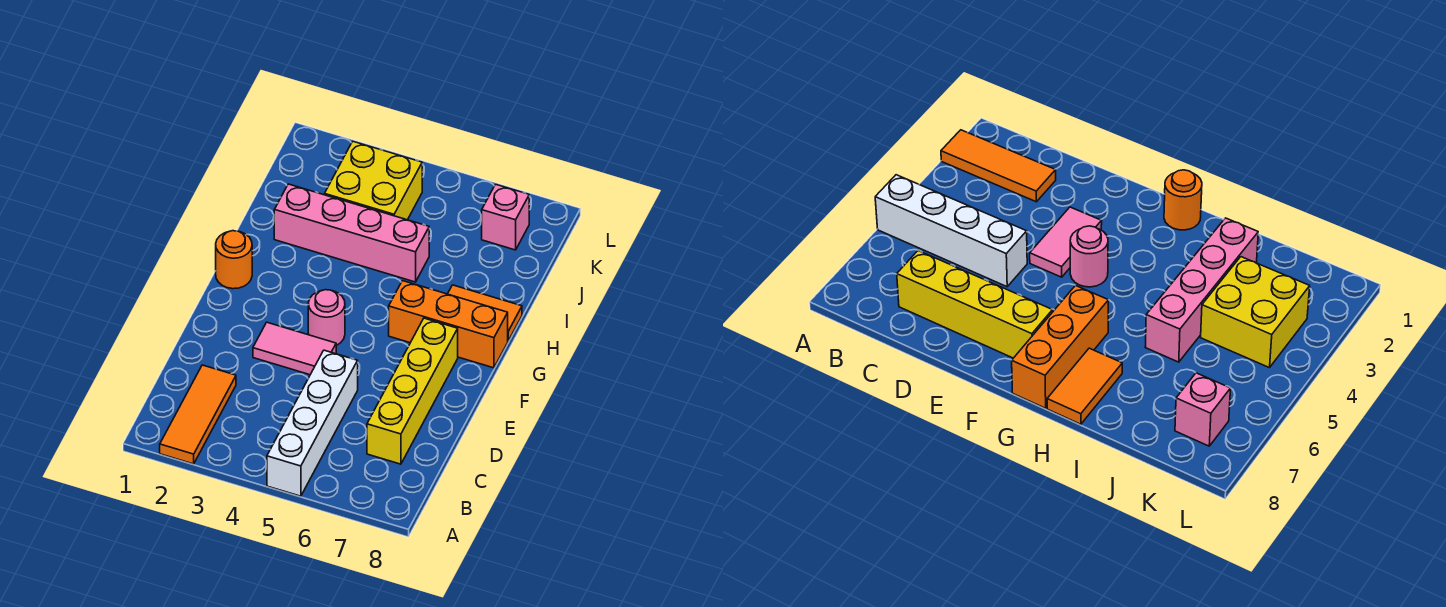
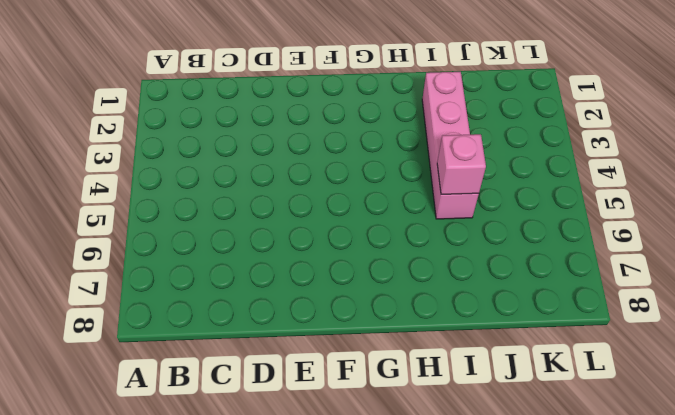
pink brick I5 level 2 -> pink brick K7 level 1
none -> orange tile A2:C2 level 1
none -> white brick A5:D5 level 1

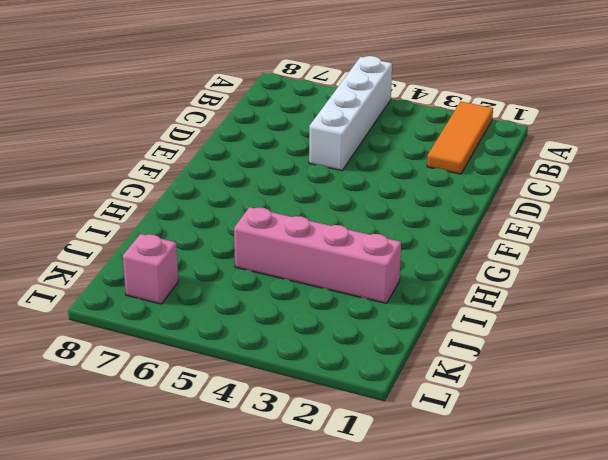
none -> yellow brick C7:F7 level 1
none -> pink tile E3:E4 level 1

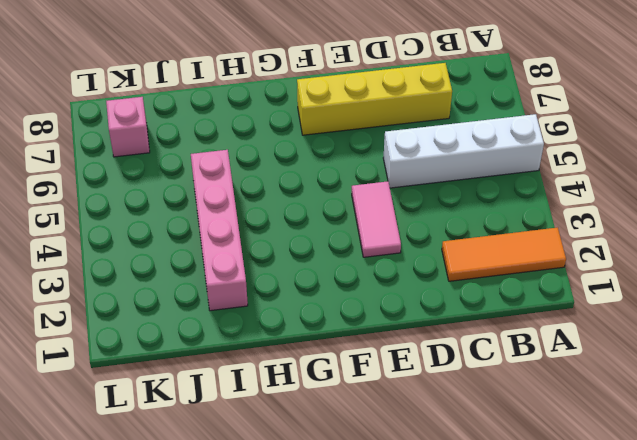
none -> pink round brick F4 level 1
none -> orange round brick G1 level 1

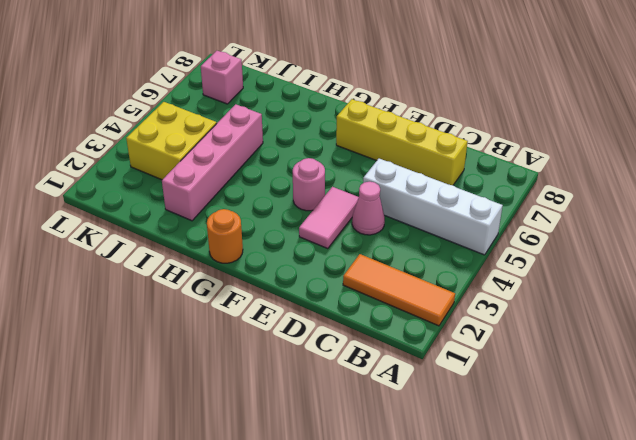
pink cone D4 level 1 -> none
none -> orange brick G6:G8 level 1
none -> orange tile H7:H8 level 1

